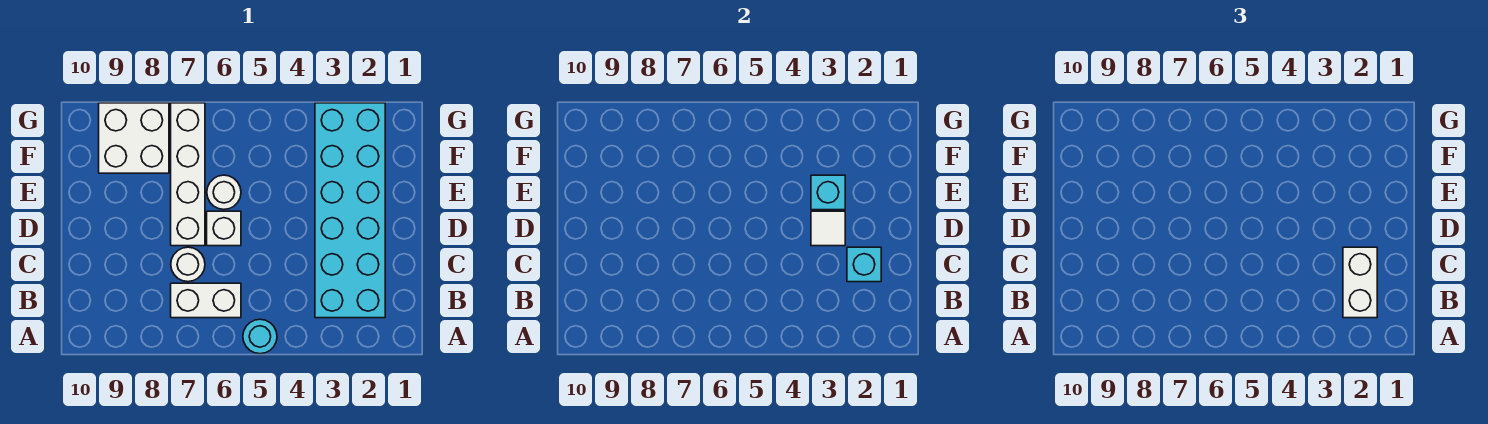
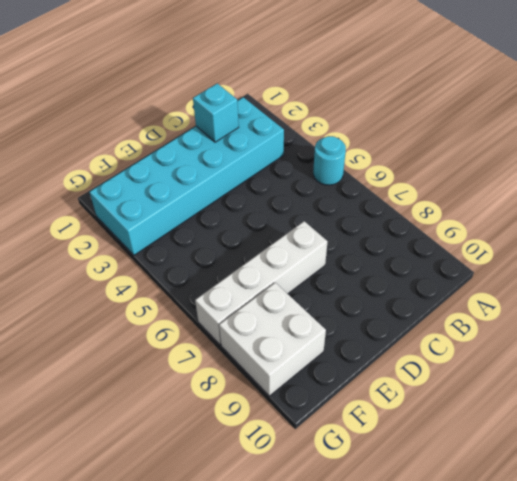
none -> white brick B6:B7 level 1
none -> white round brick C7 level 1
none -> white brick D6 level 1

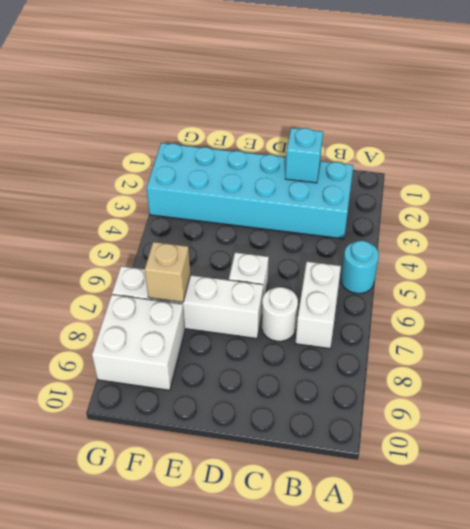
tan brick F7 level 2 -> none
none -> white round brick E6 level 1
none -> white tile D3 level 2
none -> cyan brick E3 level 2

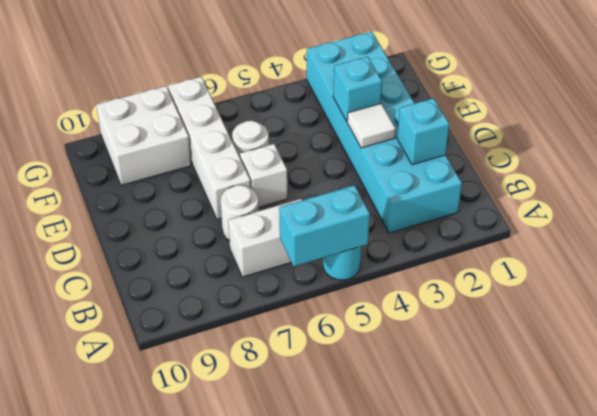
cyan brick A5:A6 level 2 -> none
none -> white brick B2:C2 level 3

